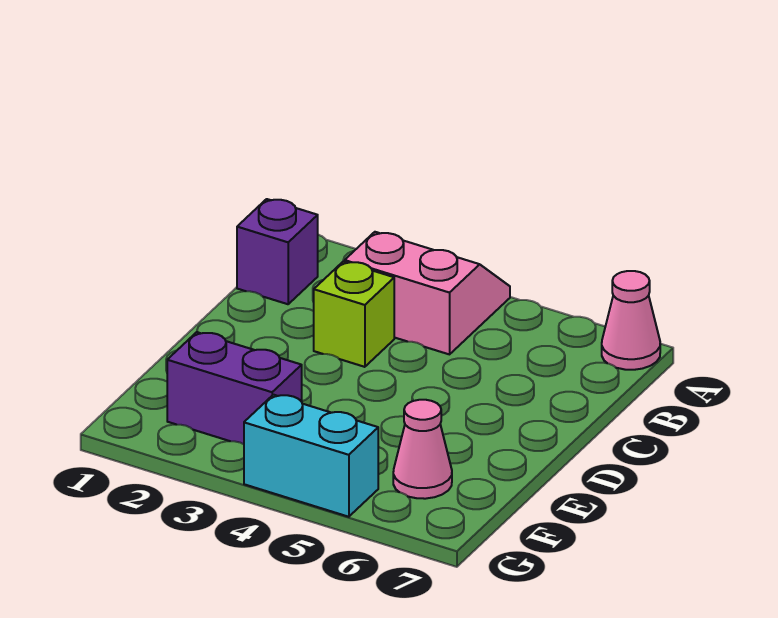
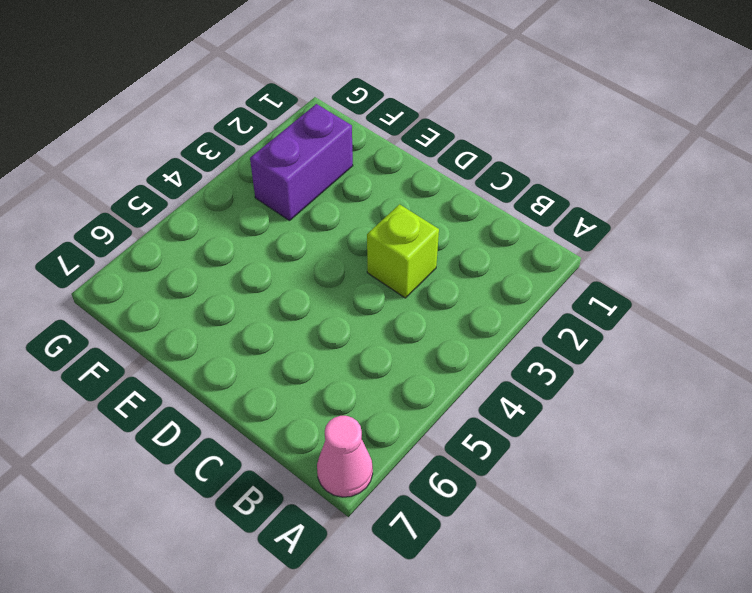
none -> pink slope A3:B4 level 1 top B
none -> purple brick B1 level 1

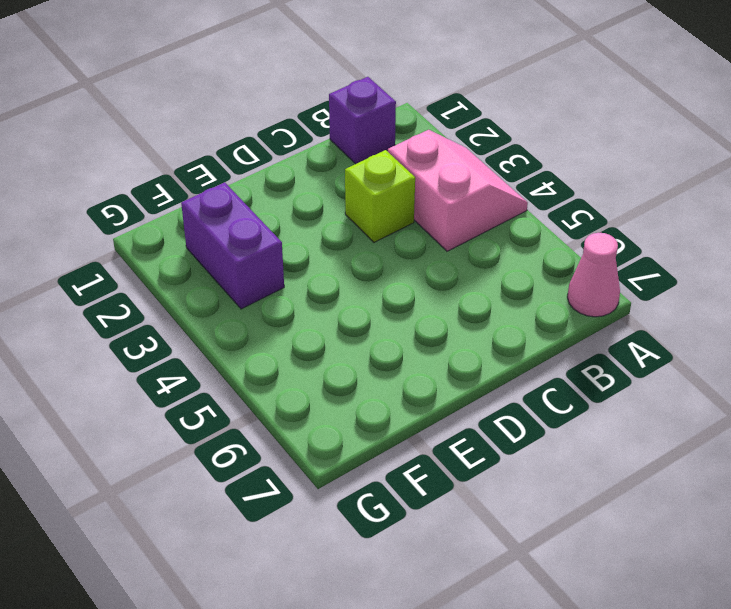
none -> pink cone F6 level 1
none -> cyan brick G4:G5 level 1

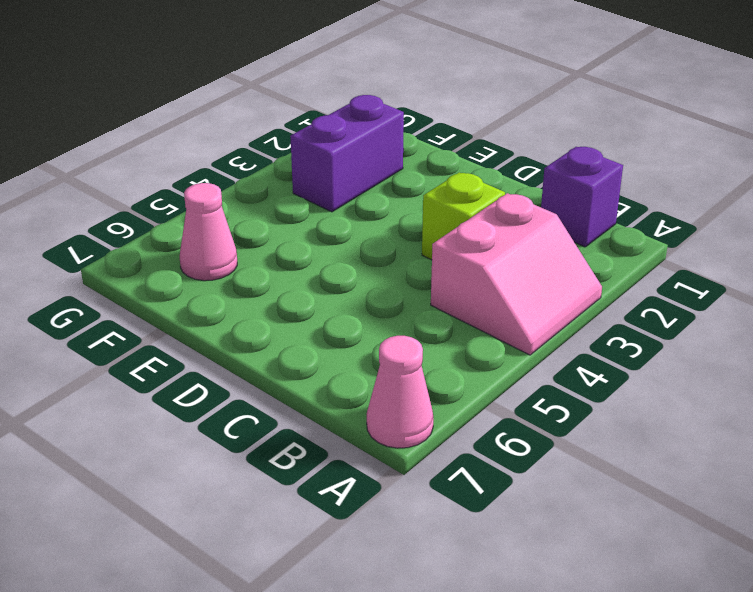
none -> cyan brick G4:G5 level 1

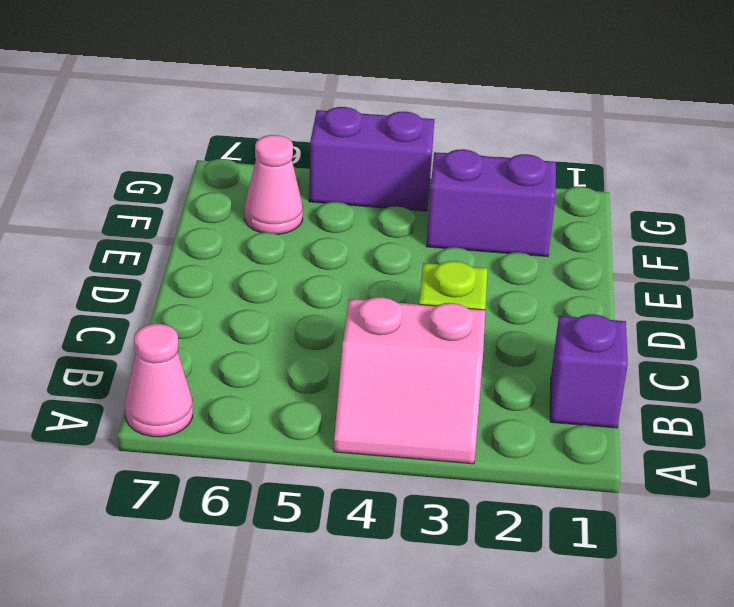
purple brick G4:G5 level 1 -> cyan brick G4:G5 level 1

